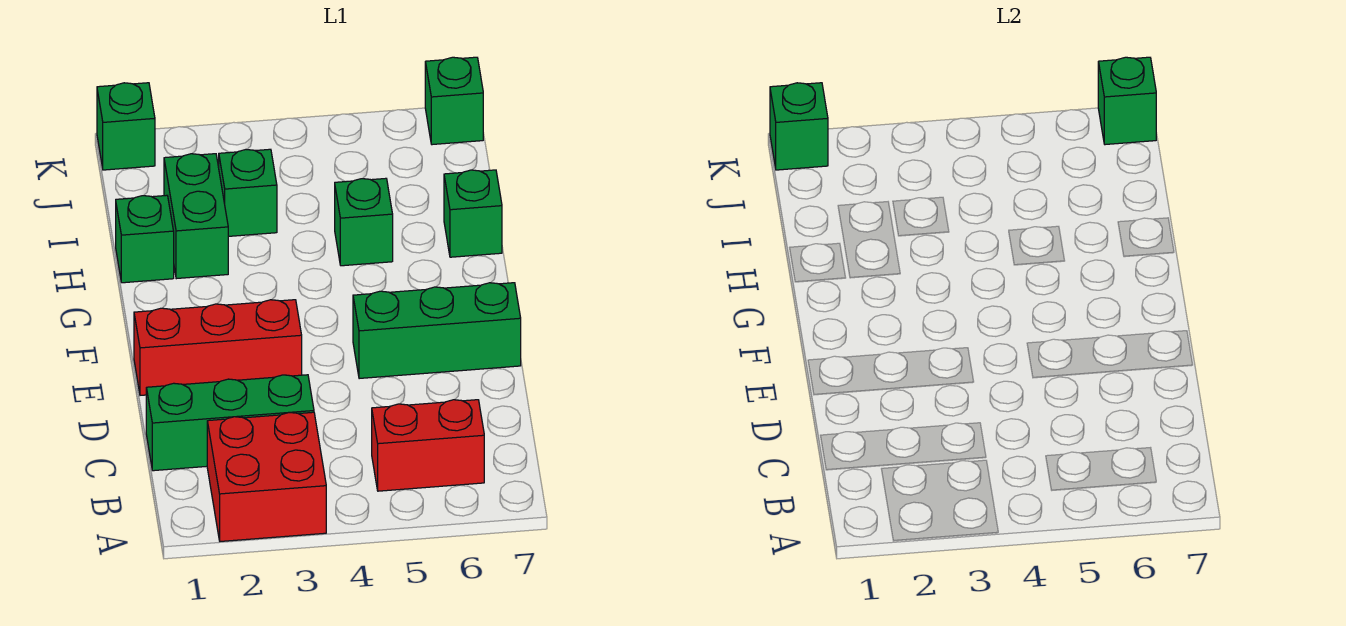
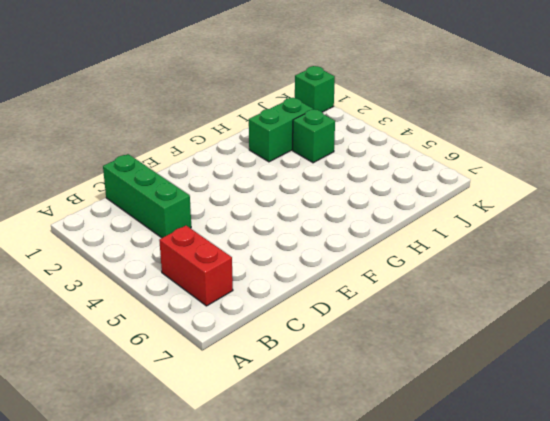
none -> red brick A2:B3 level 1
none -> red brick E1:E3 level 1
none -> green brick E5:E7 level 1

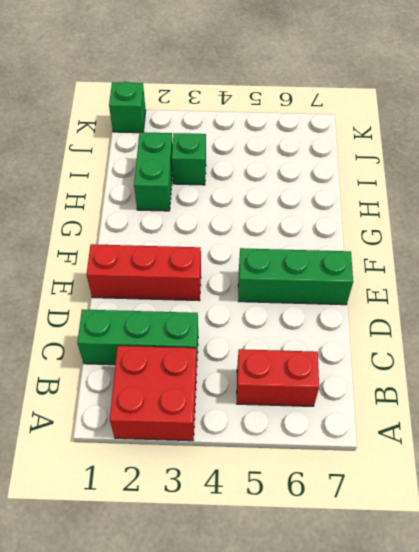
none -> green brick H1 level 1
none -> green brick H5 level 1
none -> green brick H7 level 1

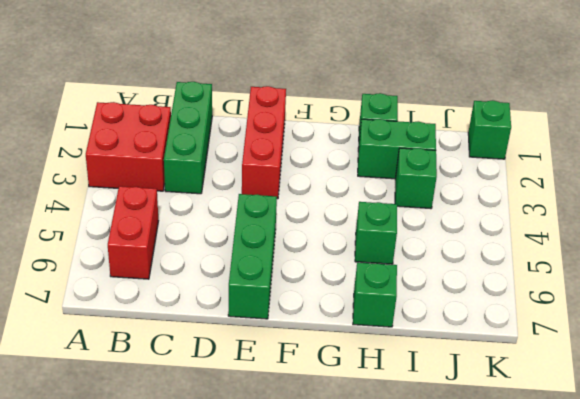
none -> green brick K7 level 1
none -> green brick K1 level 2
none -> green brick K7 level 2

